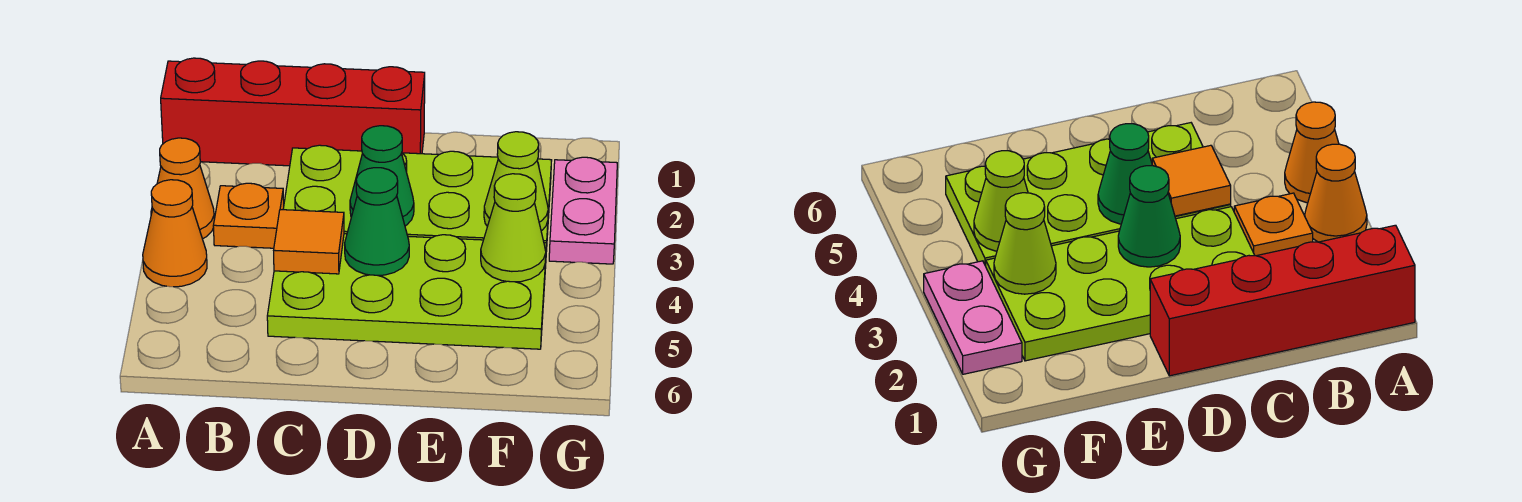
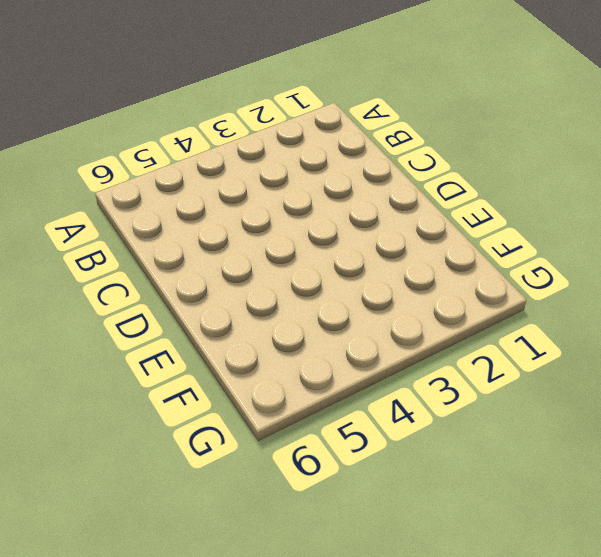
none -> red brick A1:D1 level 1
none -> orange cone A3 level 1
none -> orange cone A4 level 1

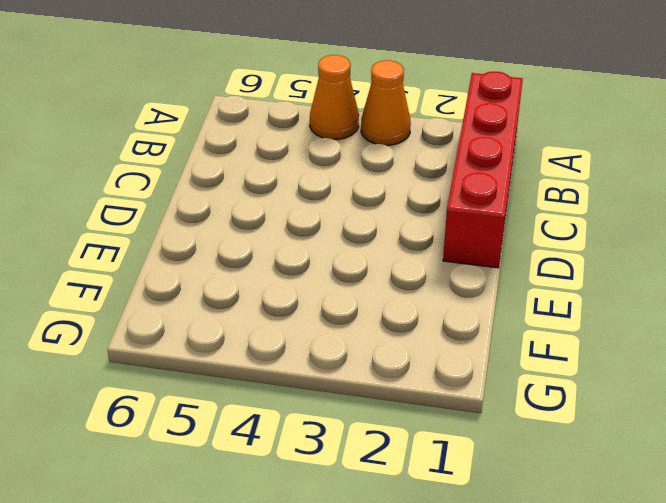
none -> orange plate B3 level 1
none -> lime plate C2:F3 level 1
none -> lime plate C4:F5 level 1

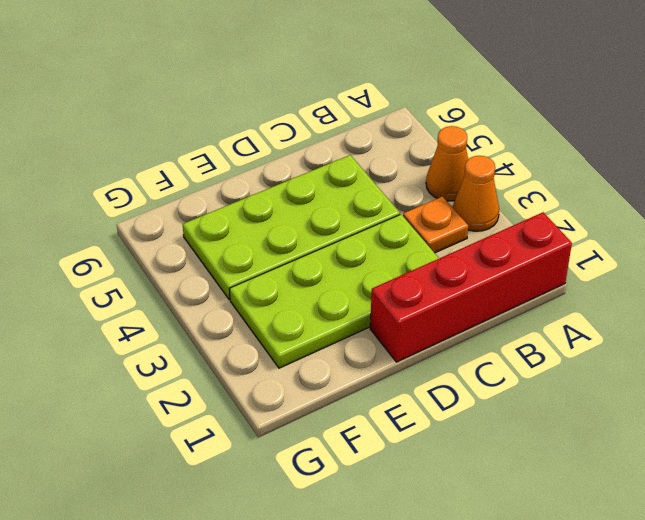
none -> pink plate G2:G3 level 1
none -> orange tile C4 level 2
none -> green cone D3 level 2

